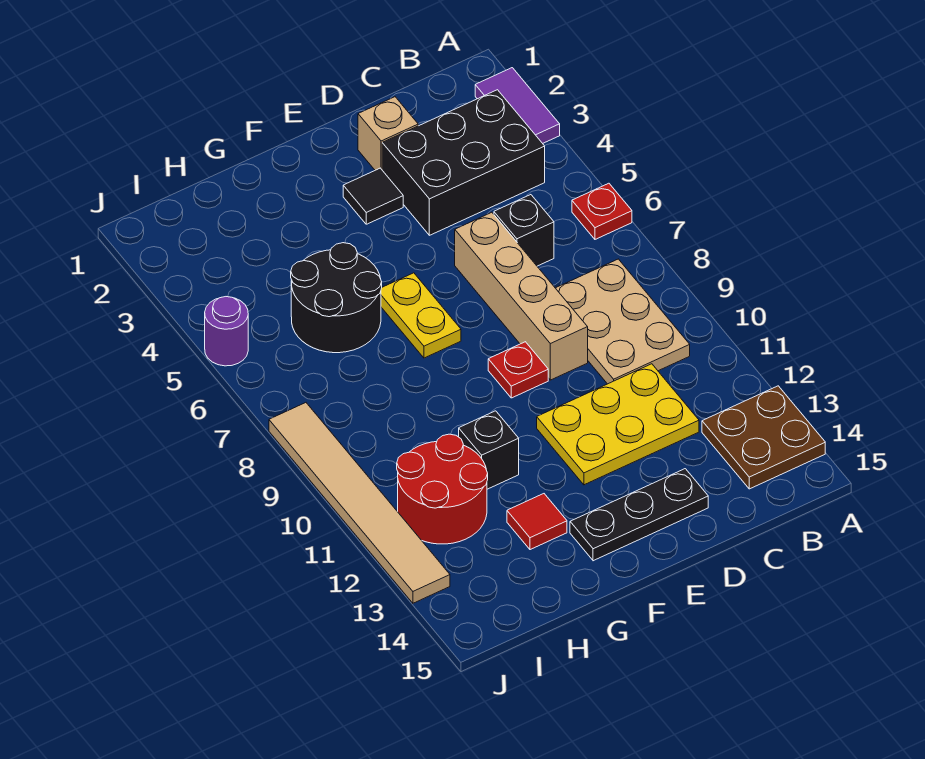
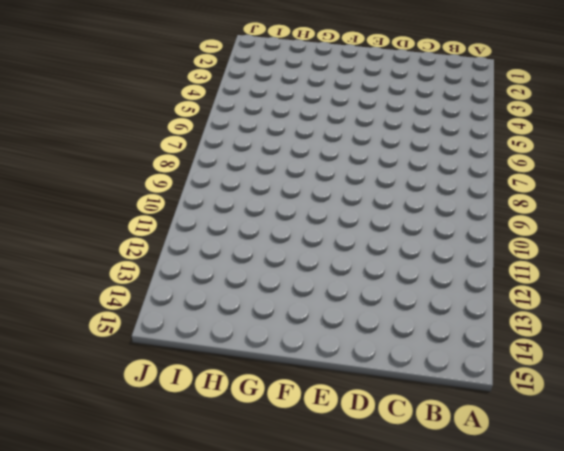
none -> purple tile A2:A3 level 1
none -> red plate A6 level 1
none -> brown plate A13:B14 level 1

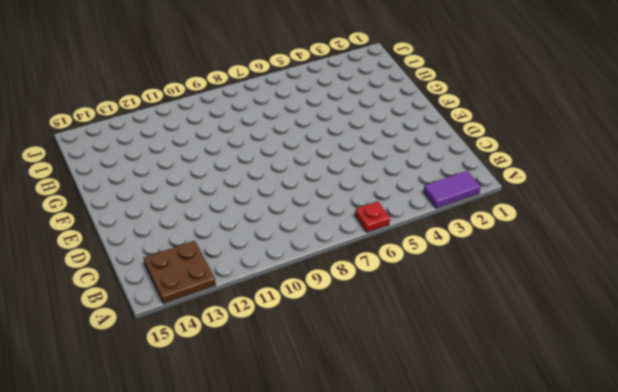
none -> black brick B3:D4 level 1
none -> tan plate B8:C10 level 1
none -> black brick C6 level 1

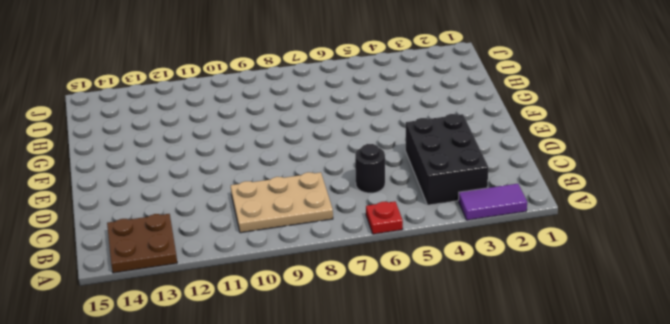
black round brick C6 level 1 -> black brick C6 level 1
none -> yellow plate C11:E12 level 1
none -> tan brick D2 level 1
none -> tan brick D6:D9 level 1

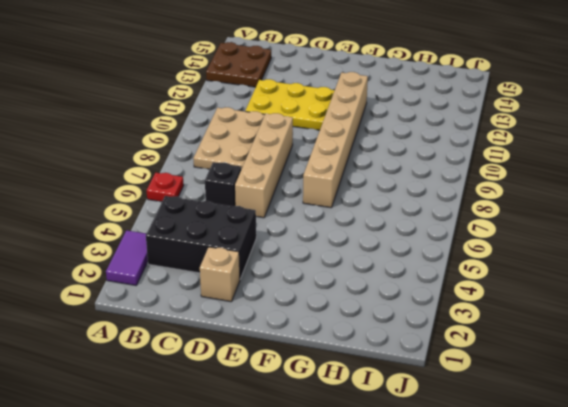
tan brick F7:F12 level 1 -> yellow plate F6:F7 level 1
none -> black plate D14:F14 level 1
none -> black tile E3 level 1
none -> red plate E9 level 1

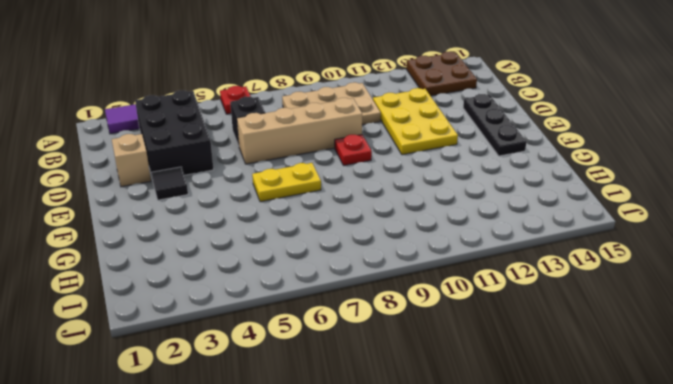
none -> black round brick G5:H6 level 1
none -> black brick G11 level 1
none -> red tile G13 level 1

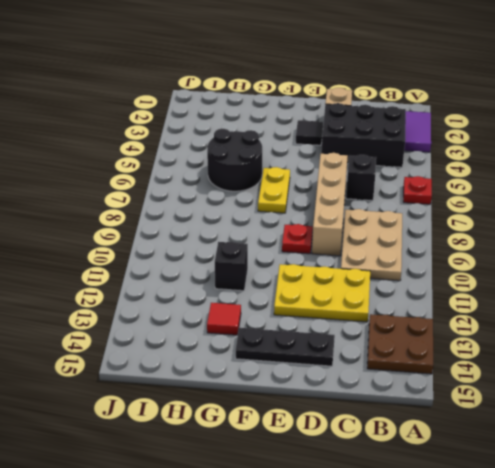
none -> red round brick H11:I12 level 1
none -> purple round brick J5 level 1
none -> tan tile J8:J13 level 1

